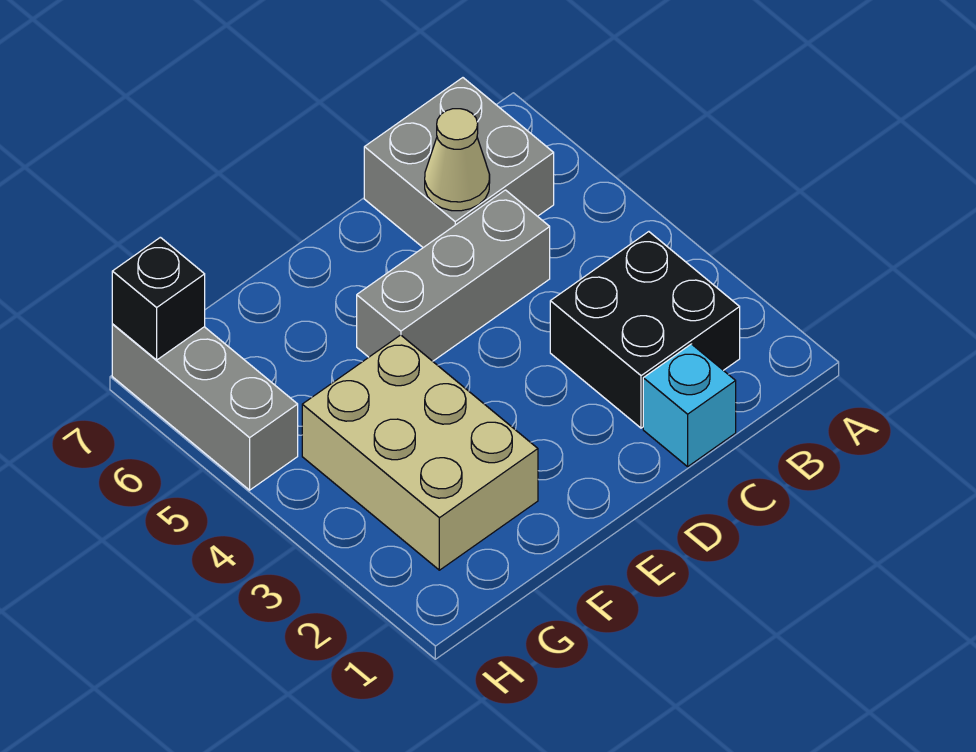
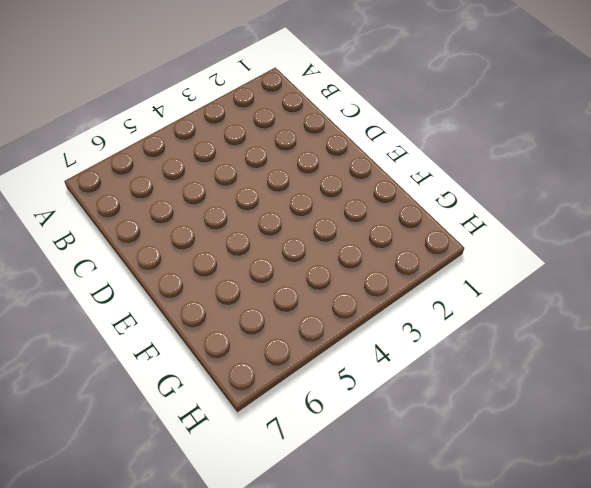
none -> black brick B2:C3 level 1
none -> grey brick B6:C7 level 1

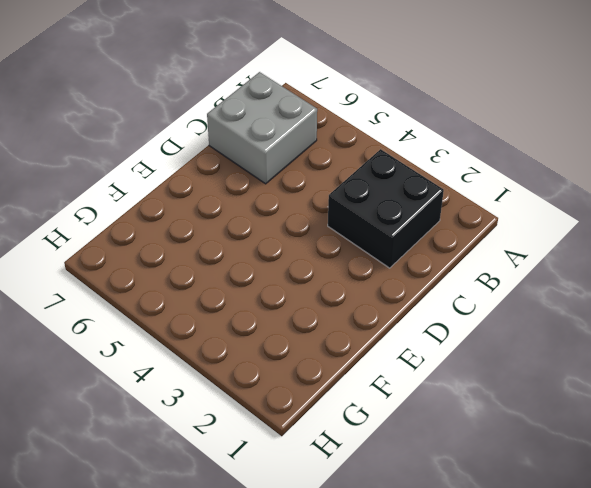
none -> cyan brick C1 level 1
none -> grey brick C5:E5 level 1

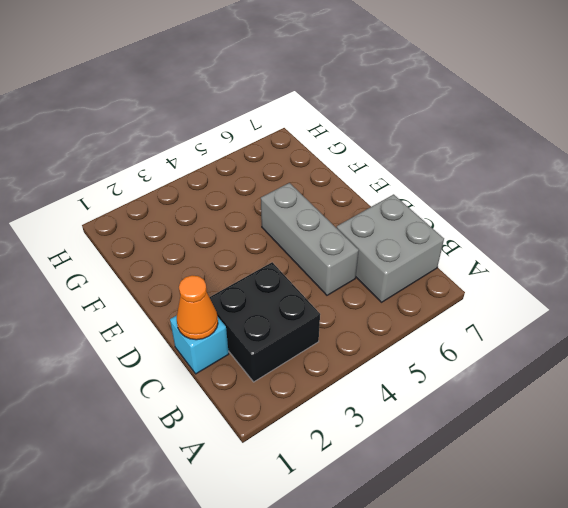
orange cone C1 level 2 -> none
none -> tan brick F2:G4 level 1
none -> grey brick H5:H7 level 1

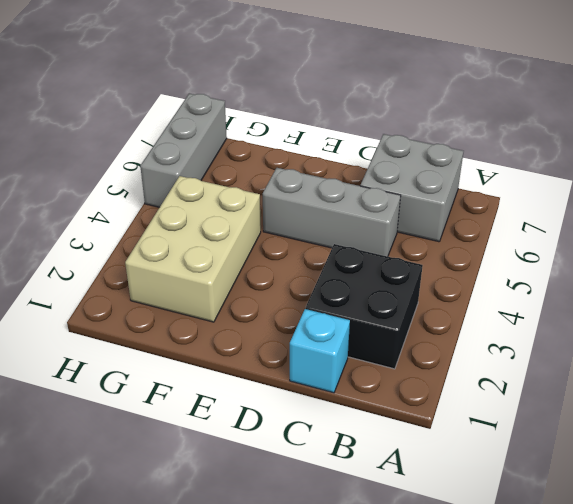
none -> tan cone C6 level 2
none -> black brick H7 level 2

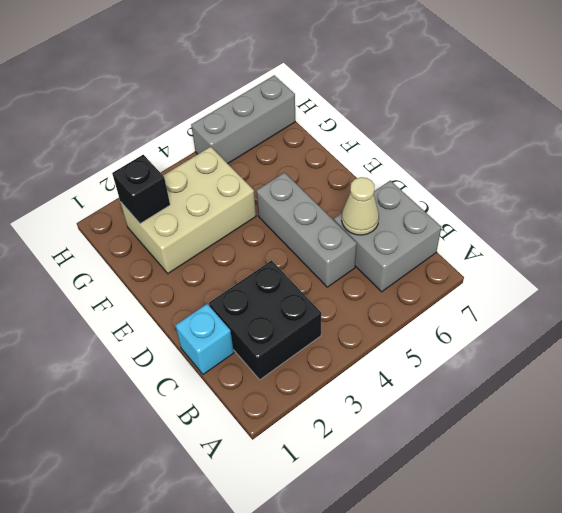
black brick G2 level 2 -> black brick H7 level 2

